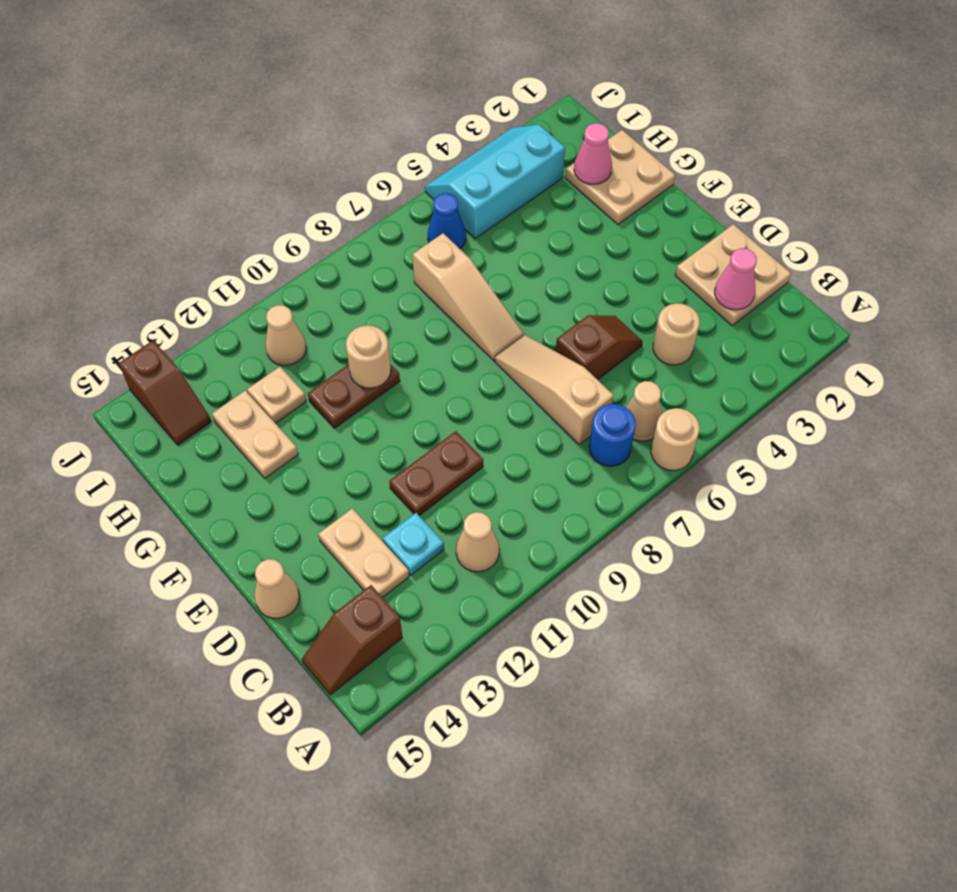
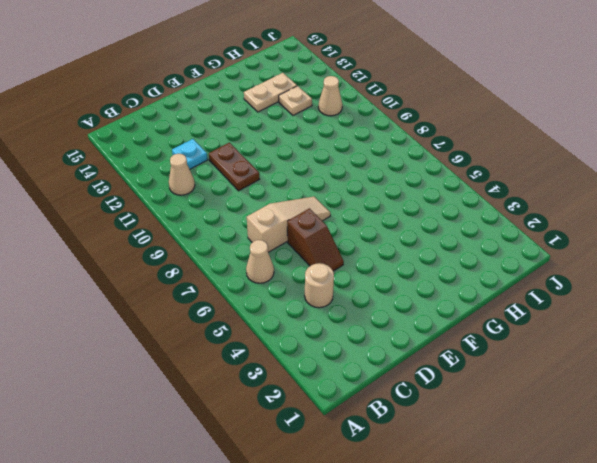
none -> tan round brick A6 level 1
none -> blue round brick B7 level 1
none -> brown slope B14:B15 level 1 top 14

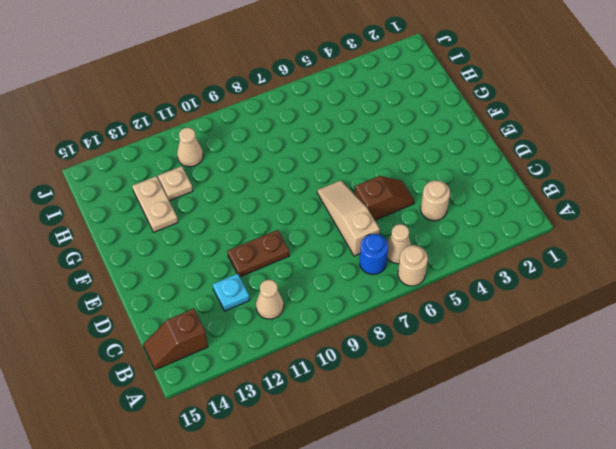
none -> tan plate C1:D2 level 1
none -> tan plate C13:D13 level 1
none -> tan cone D15 level 1

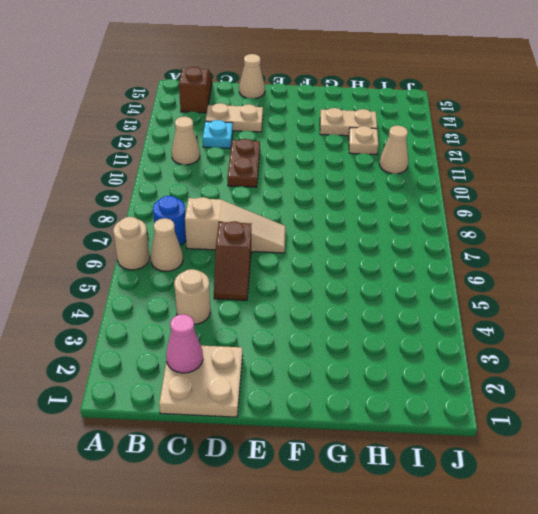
none -> tan slope F7:H7 level 1 top H
none -> tan plate G1:H2 level 1
none -> brown plate G10:G11 level 1

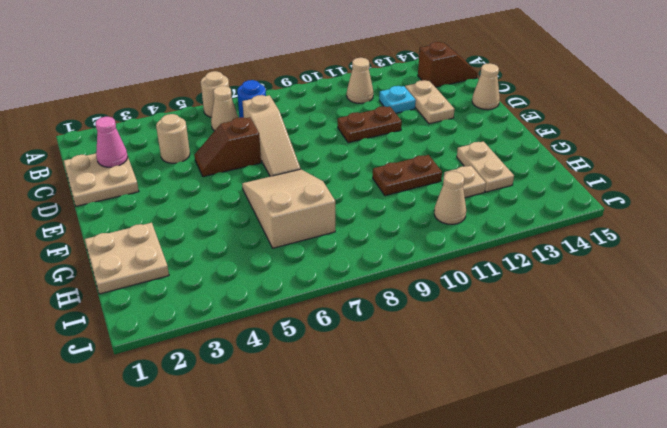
tan slope F6:H7 level 1 top H -> tan slope F7:H7 level 1 top H
none -> cyan slope I3:J5 level 1 top I
none -> blue cone I6 level 1
none -> brown slope I14:J14 level 1 top J

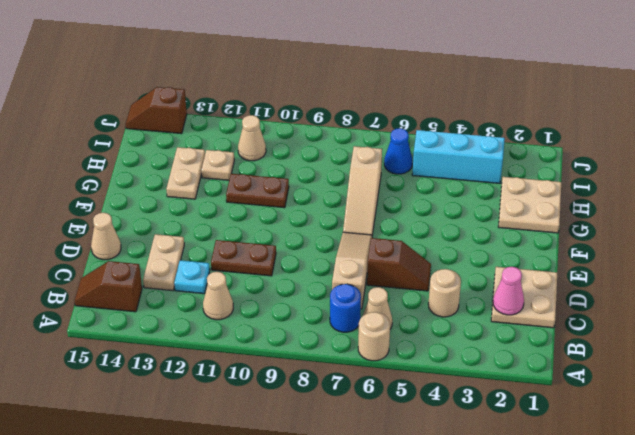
brown slope J14:J15 level 1 top 14 -> brown slope I14:J14 level 1 top J
none -> tan round brick G10 level 2
none -> pink cone H2 level 2

